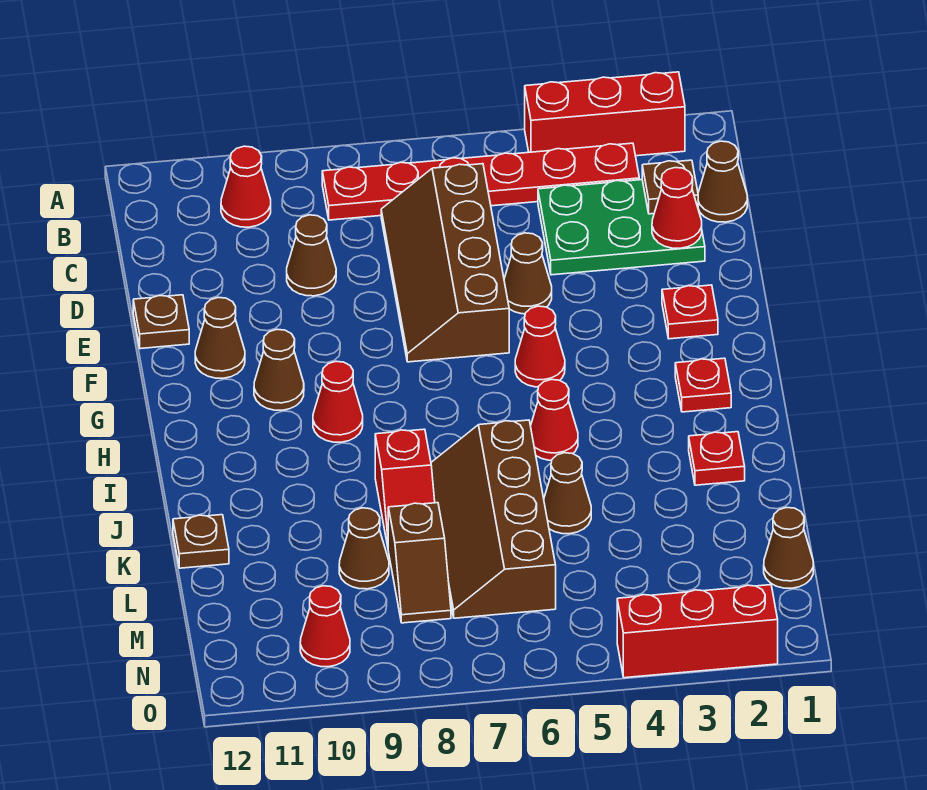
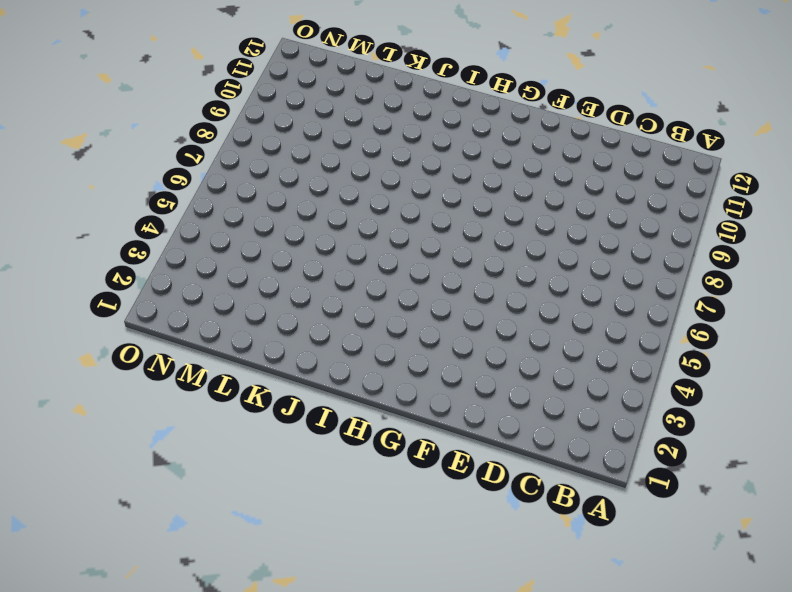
none -> red brick A2:A4 level 1
none -> red plate B3:B8 level 1
none -> red cone B10 level 1

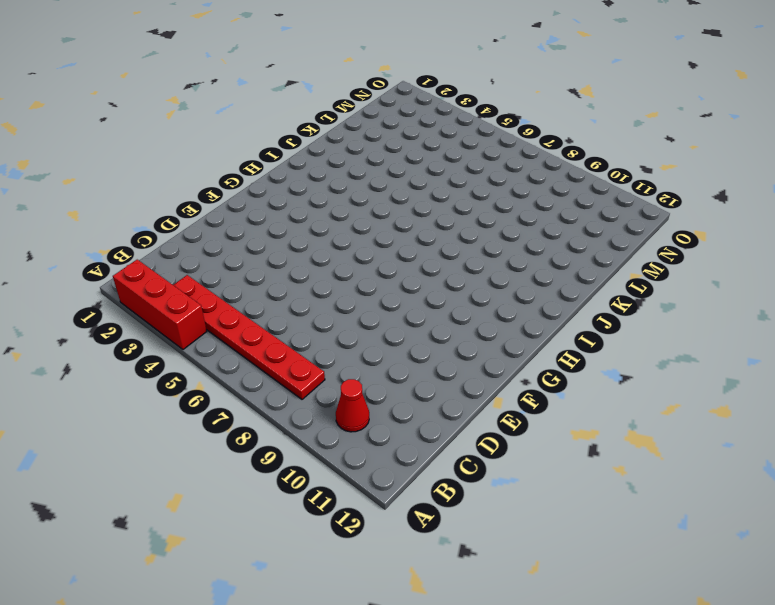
none -> brown cone C1 level 1
none -> green plate C2:D4 level 1
none -> brown slope C6:F7 level 1 top 6

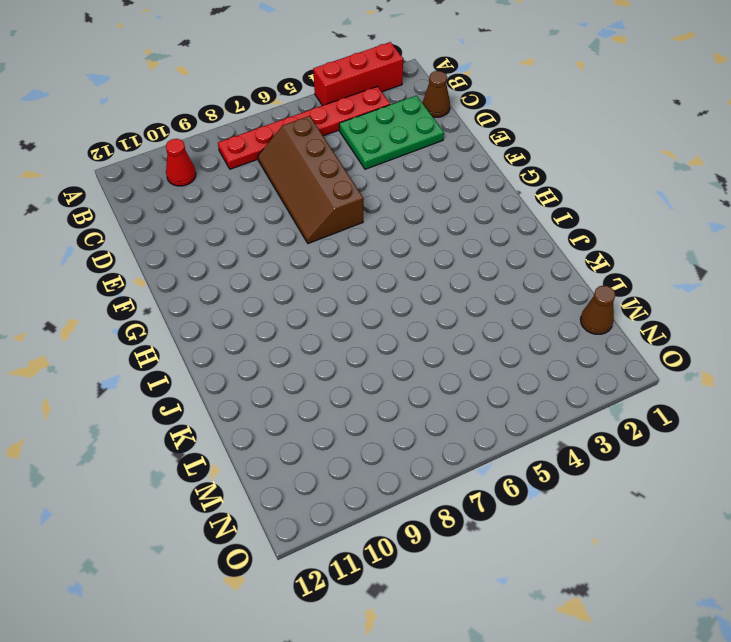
none -> brown cone D9 level 1
none -> brown cone E5 level 1
none -> brown plate E12 level 1

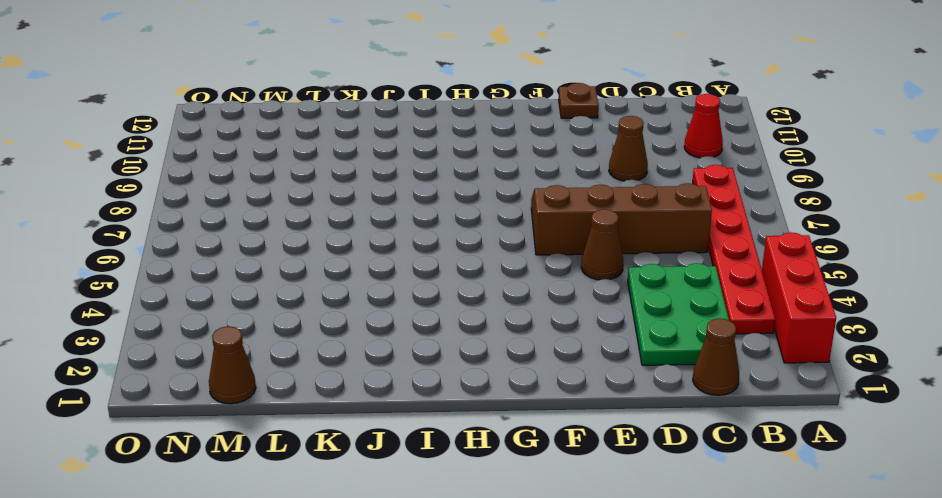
none -> red plate F2 level 1
none -> brown cone F11 level 1
none -> red cone G5 level 1

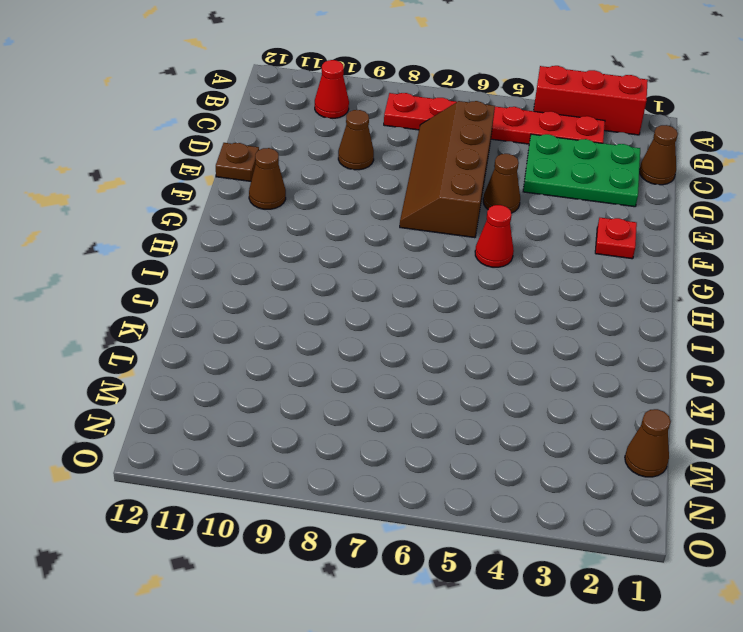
none -> brown cone G10 level 1
none -> red plate H2 level 1
none -> red cone H9 level 1

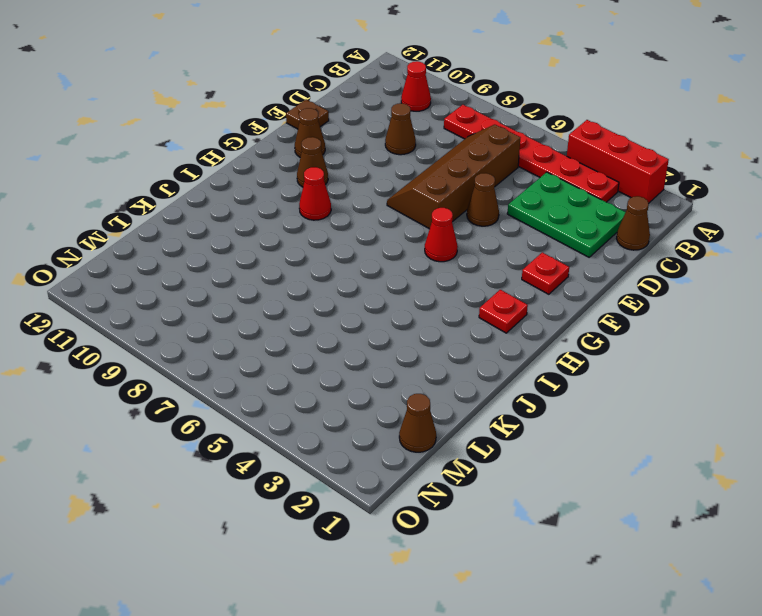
none -> red cone I5 level 1
none -> red plate J2 level 1
none -> brown slope J6:M7 level 1 top 6

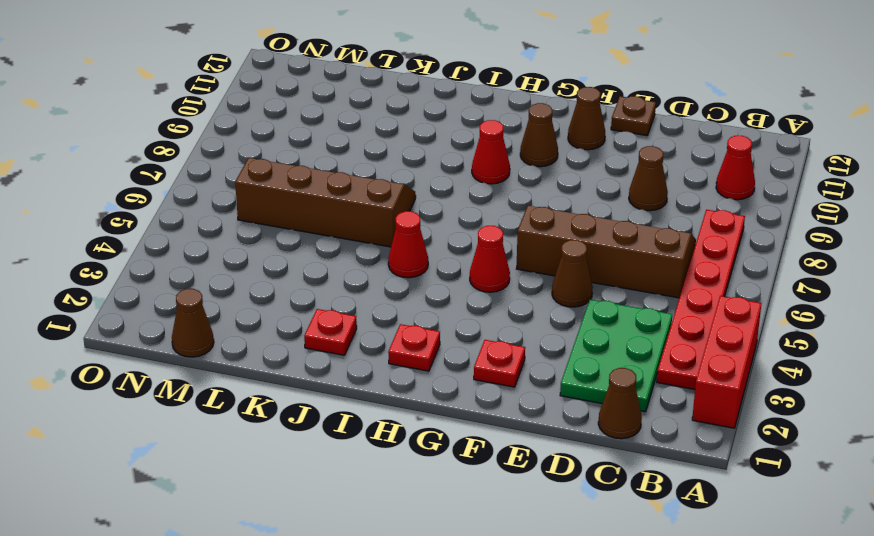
none -> red slope J8:K8 level 1 top J
none -> brown cone K5 level 1
none -> brown plate K12 level 1

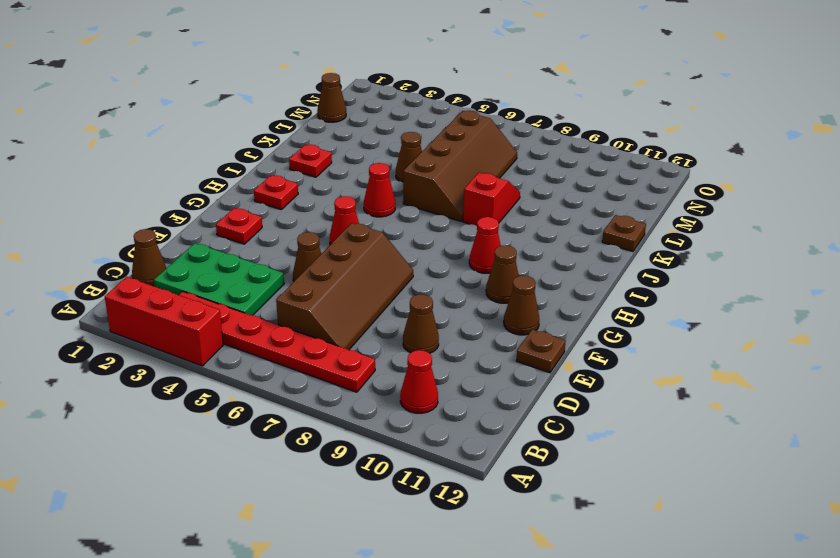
none -> brown slope L8:M8 level 1 top L
none -> brown cone L9 level 1
none -> red cone N10 level 1

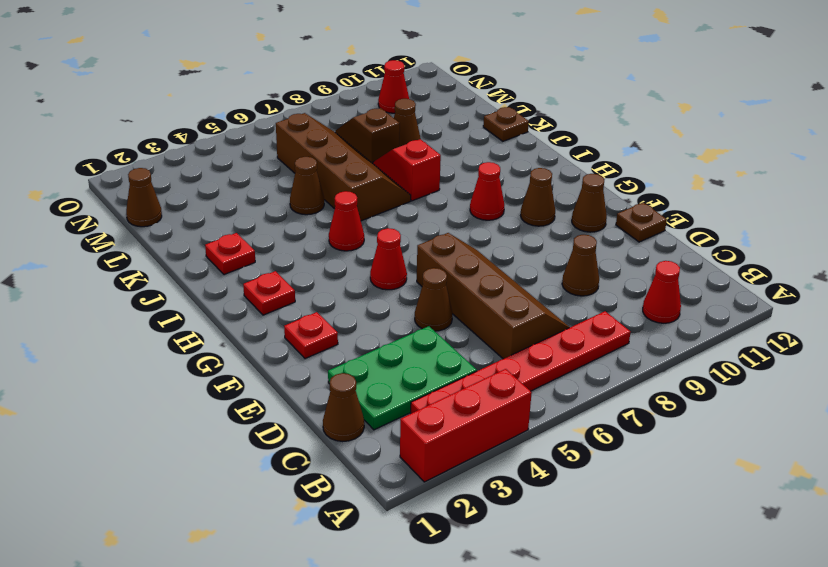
none -> red brick O2:O4 level 1
none -> brown plate C2 level 2
none -> red cone D2 level 2

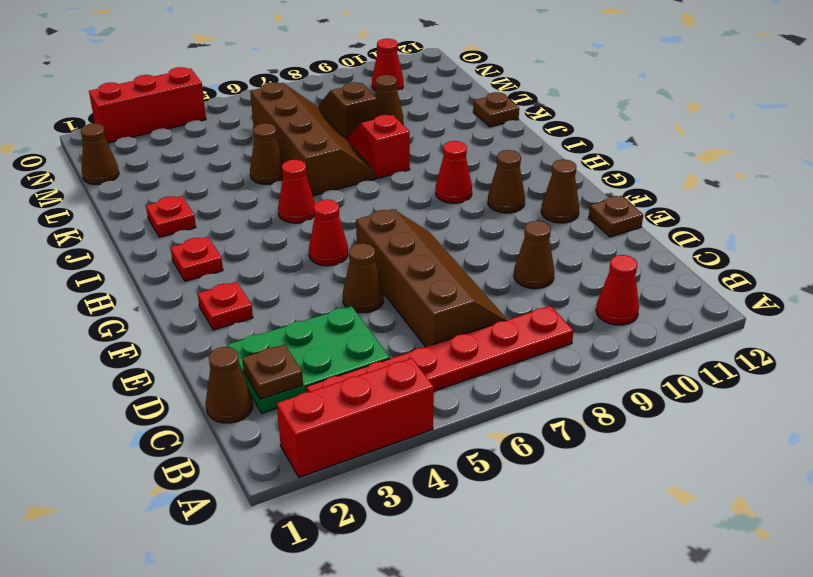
none -> red cone D2 level 2

